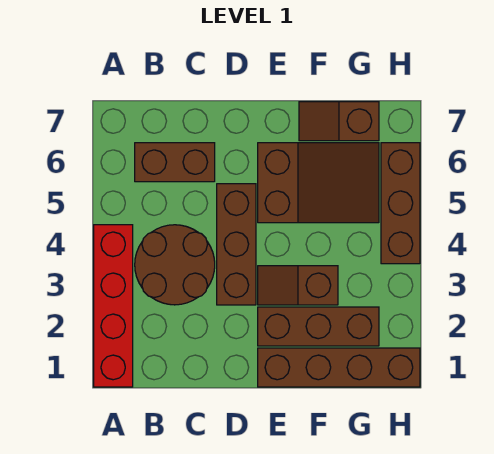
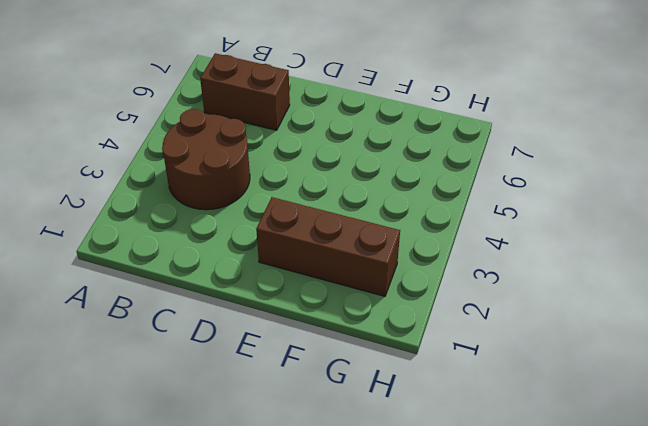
none -> red brick A1:A4 level 1
none -> brown brick D3:D5 level 1

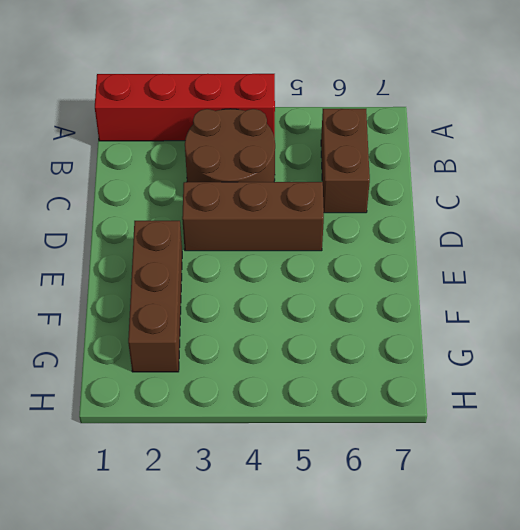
none -> brown brick E1:H1 level 1
none -> brown slope E3:F3 level 1 top F

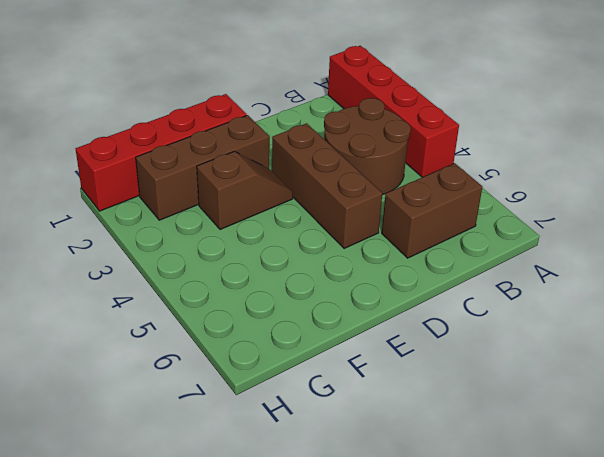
red brick E1:H1 level 1 -> brown brick E1:H1 level 1
none -> brown slope E5:G6 level 1 top E
none -> brown slope F7:G7 level 1 top G

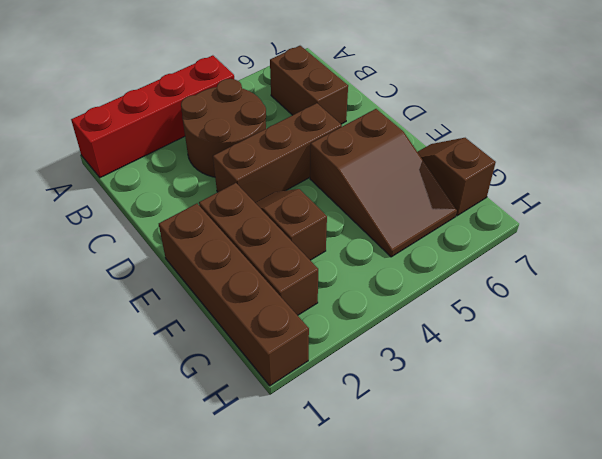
none -> brown brick H4:H6 level 1

